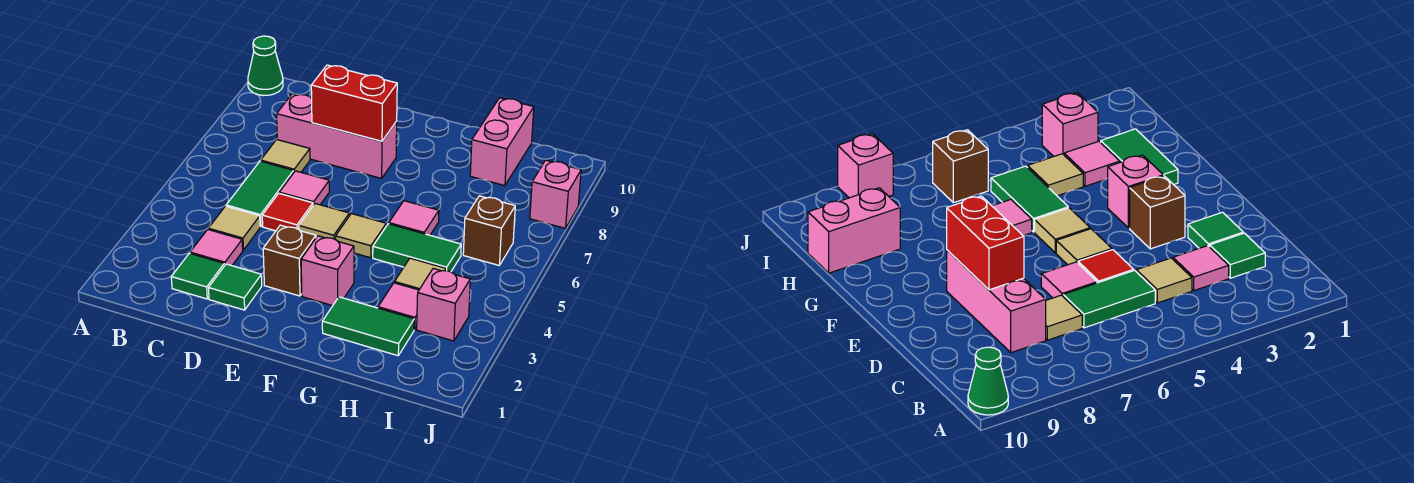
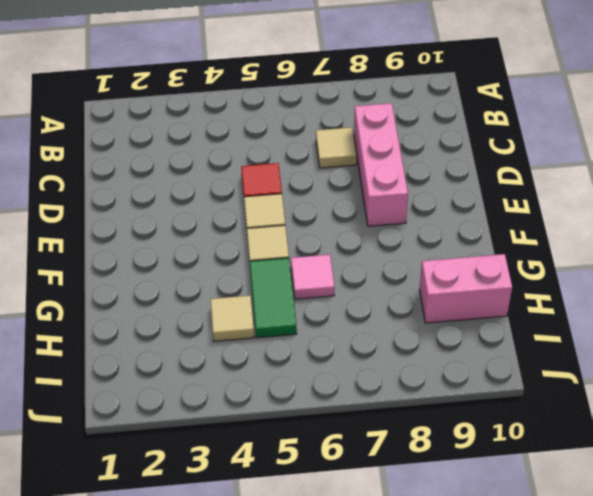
none -> green cone A10 level 1
none -> green tile C2 level 1
none -> pink tile C3 level 1

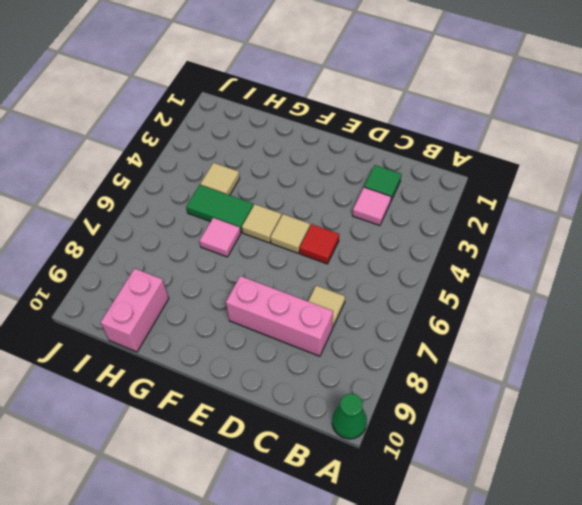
none -> tan tile C4 level 1
none -> green tile C5:C6 level 1
none -> green tile D2 level 1

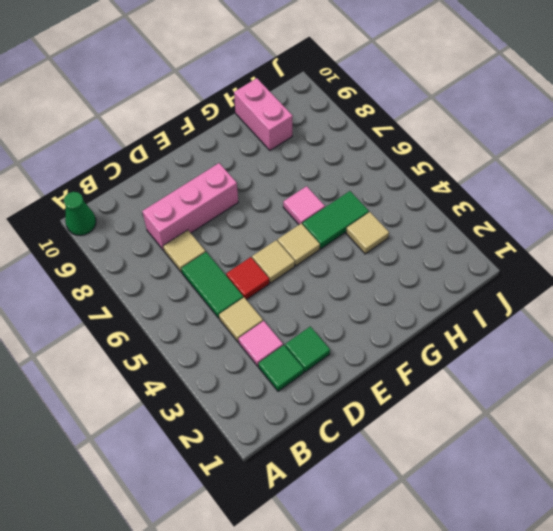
none -> pink tile D6 level 1
none -> brown brick E3 level 1
none -> pink brick F3 level 1

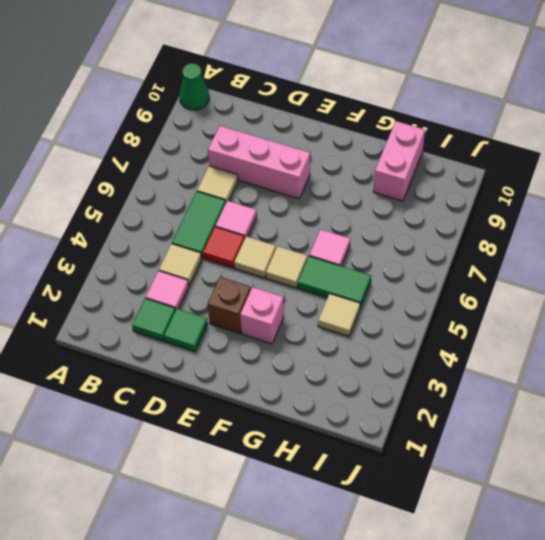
none -> green tile G2:H2 level 1
none -> pink tile H3 level 1
none -> pink brick I3 level 1

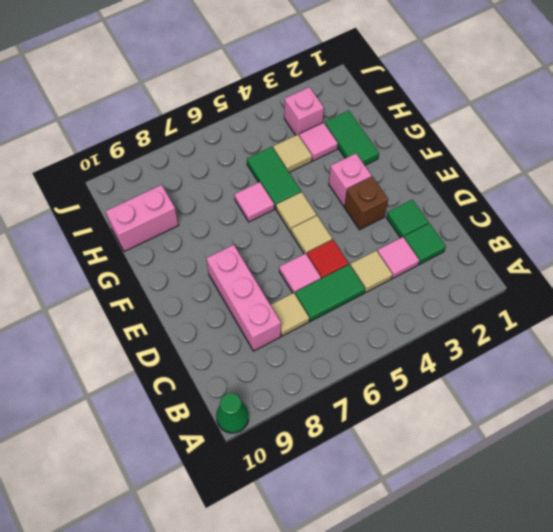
none -> brown brick I6 level 1
none -> pink brick J8 level 1
none -> red brick D8:E8 level 2

